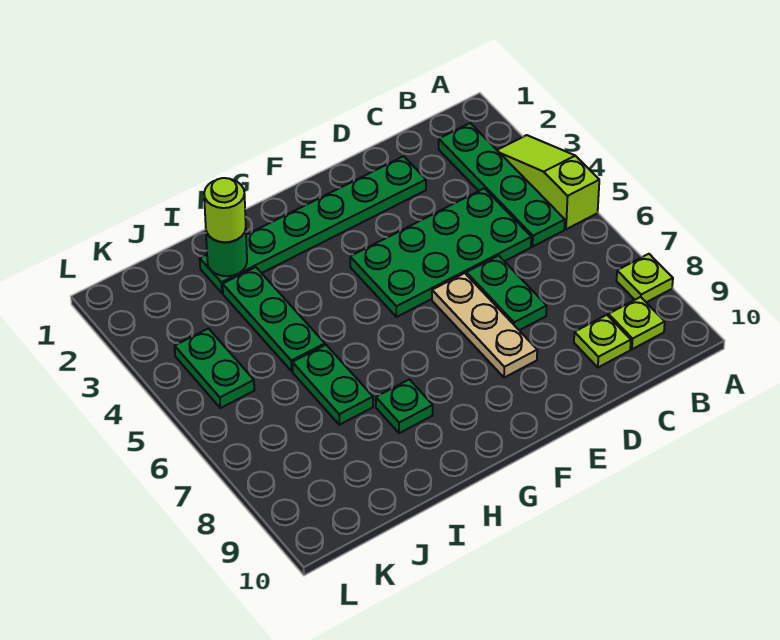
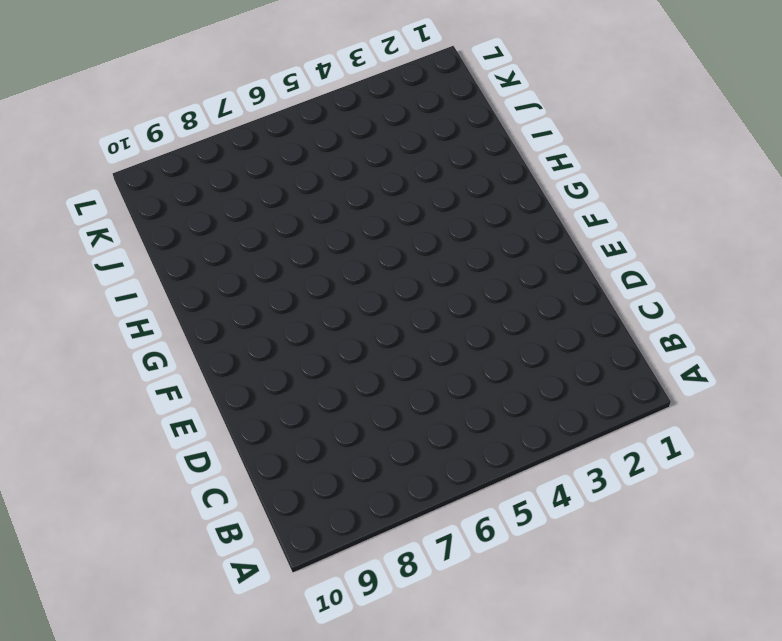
none -> lime slope A3:A5 level 1 top 5
none -> lime plate A8 level 1
none -> green plate B2:B5 level 1

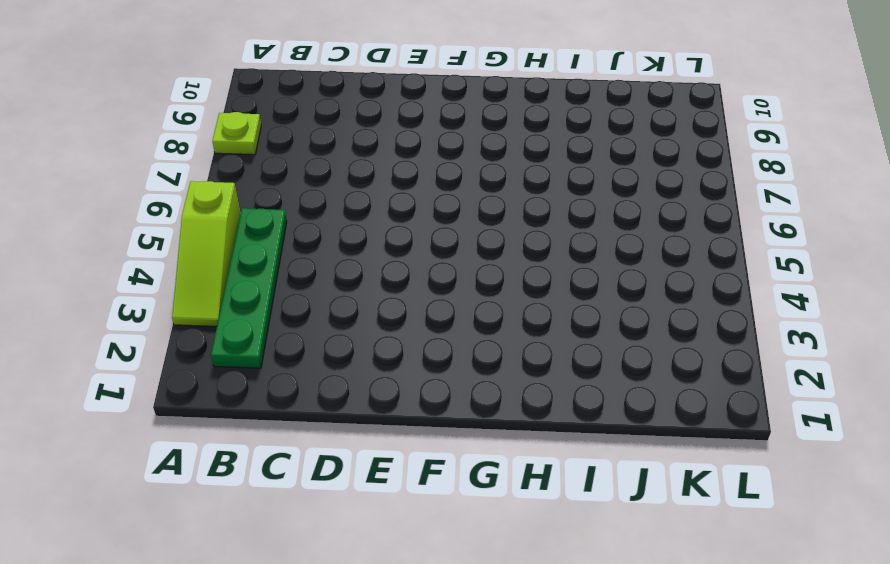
none -> lime plate B9 level 1
none -> green plate C4:F5 level 1
none -> lime plate C9 level 1

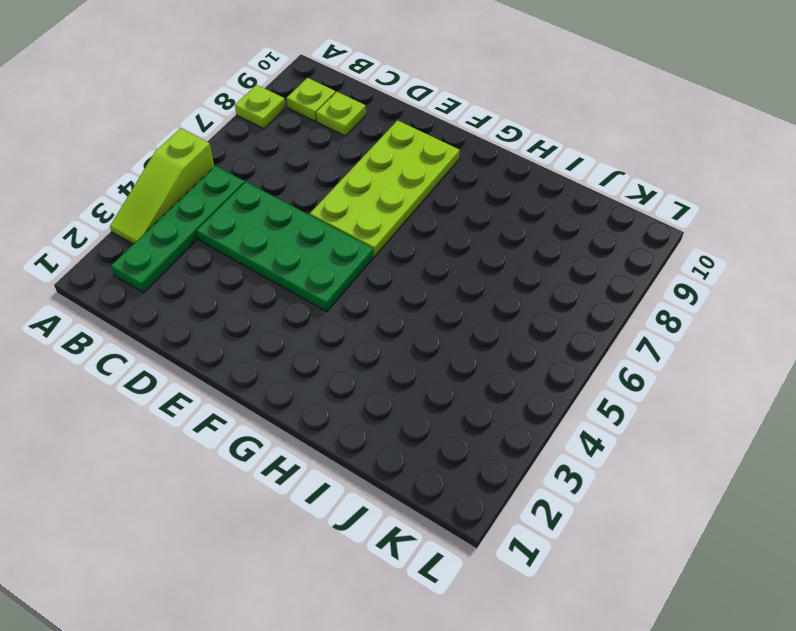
lime plate E6:F9 level 1 -> tan plate E6:E8 level 1
none -> green plate D2:I2 level 1
none -> green plate D6:D7 level 1
none -> green plate H8 level 1

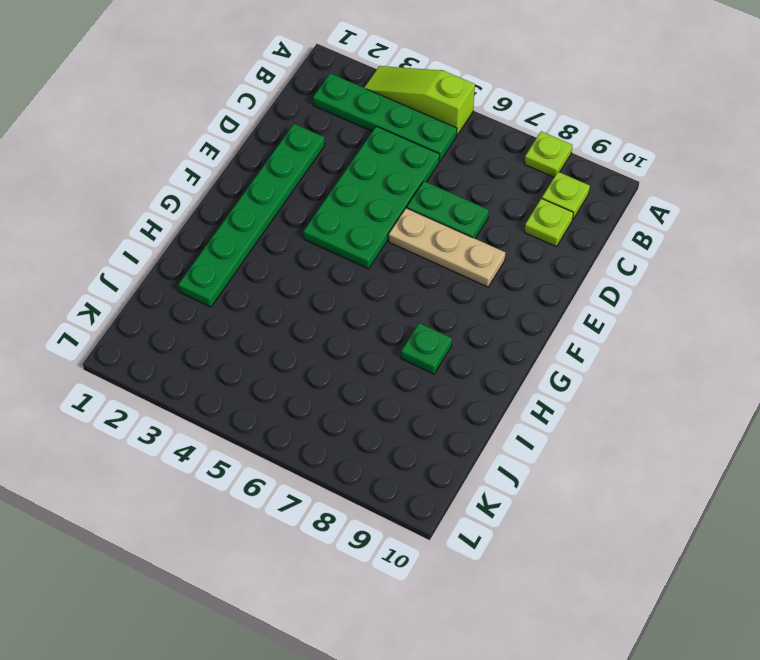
none -> green plate I3:I5 level 1
none -> green plate I6:I7 level 1
none -> green plate K4:K5 level 1

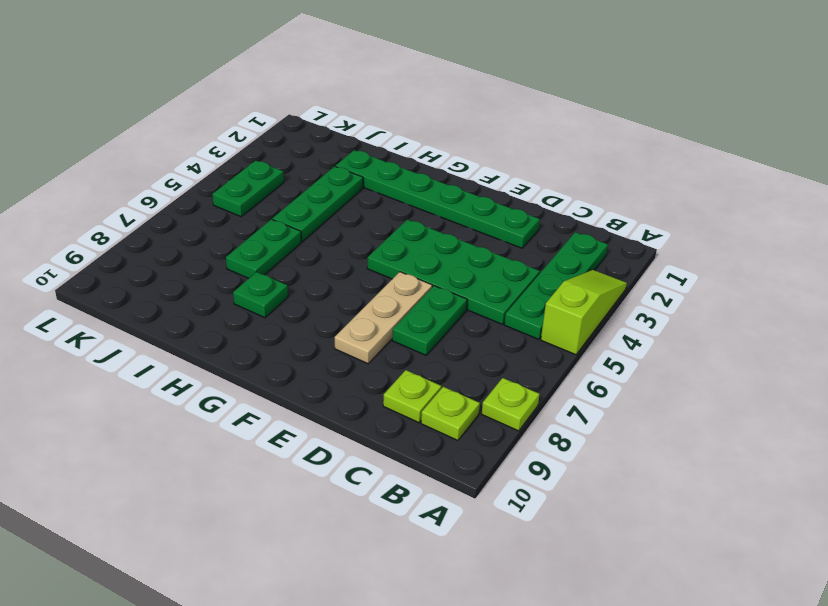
none -> green round brick I2 level 2
none -> lime round brick I2 level 3

